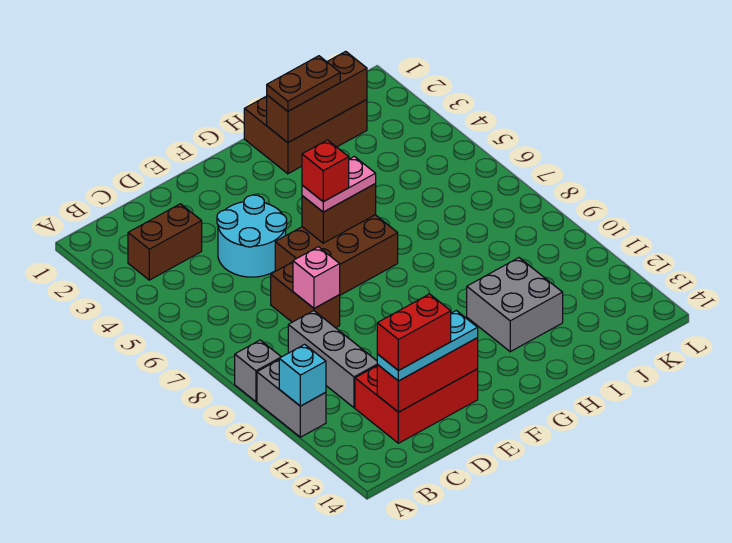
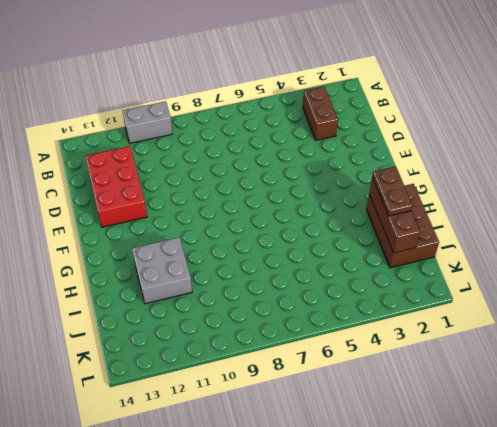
none -> grey brick A9 level 1
none -> grey brick C9:C11 level 1
none -> cyan round brick D4:E5 level 1

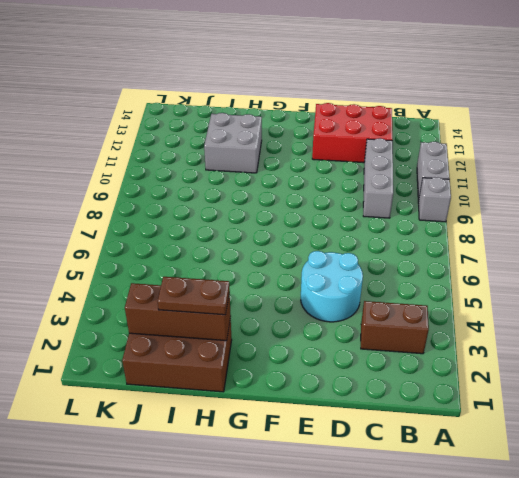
none -> brown brick D7:D8 level 1
none -> brown brick E6:G7 level 1
none -> cyan brick A11 level 2

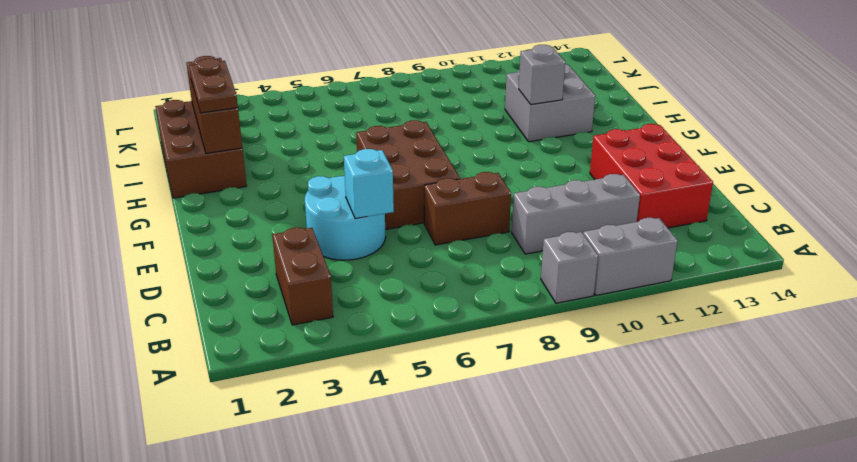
cyan brick D5 level 2 -> cyan brick A11 level 2
grey brick H11 level 2 -> none
none -> red brick C13:E13 level 2
none -> pink brick D8 level 2
none -> brown brick F6:G6 level 2

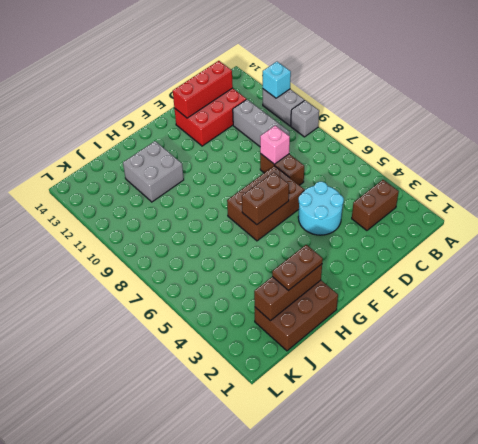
none -> cyan plate C13:E13 level 3
none -> pink plate F6:G6 level 3
none -> red brick C13:D13 level 4

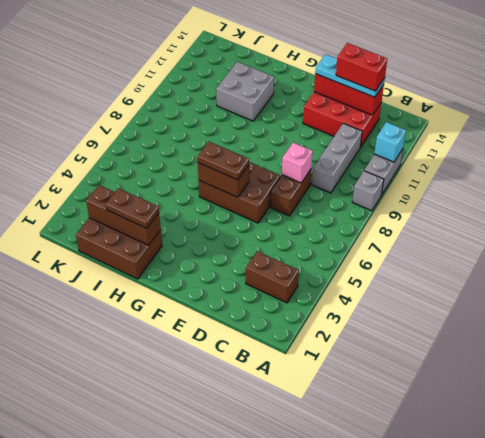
brown plate F6:G6 level 3 -> pink plate F6:G6 level 3
none -> cyan round brick D4:E5 level 1
none -> red brick F6 level 4

